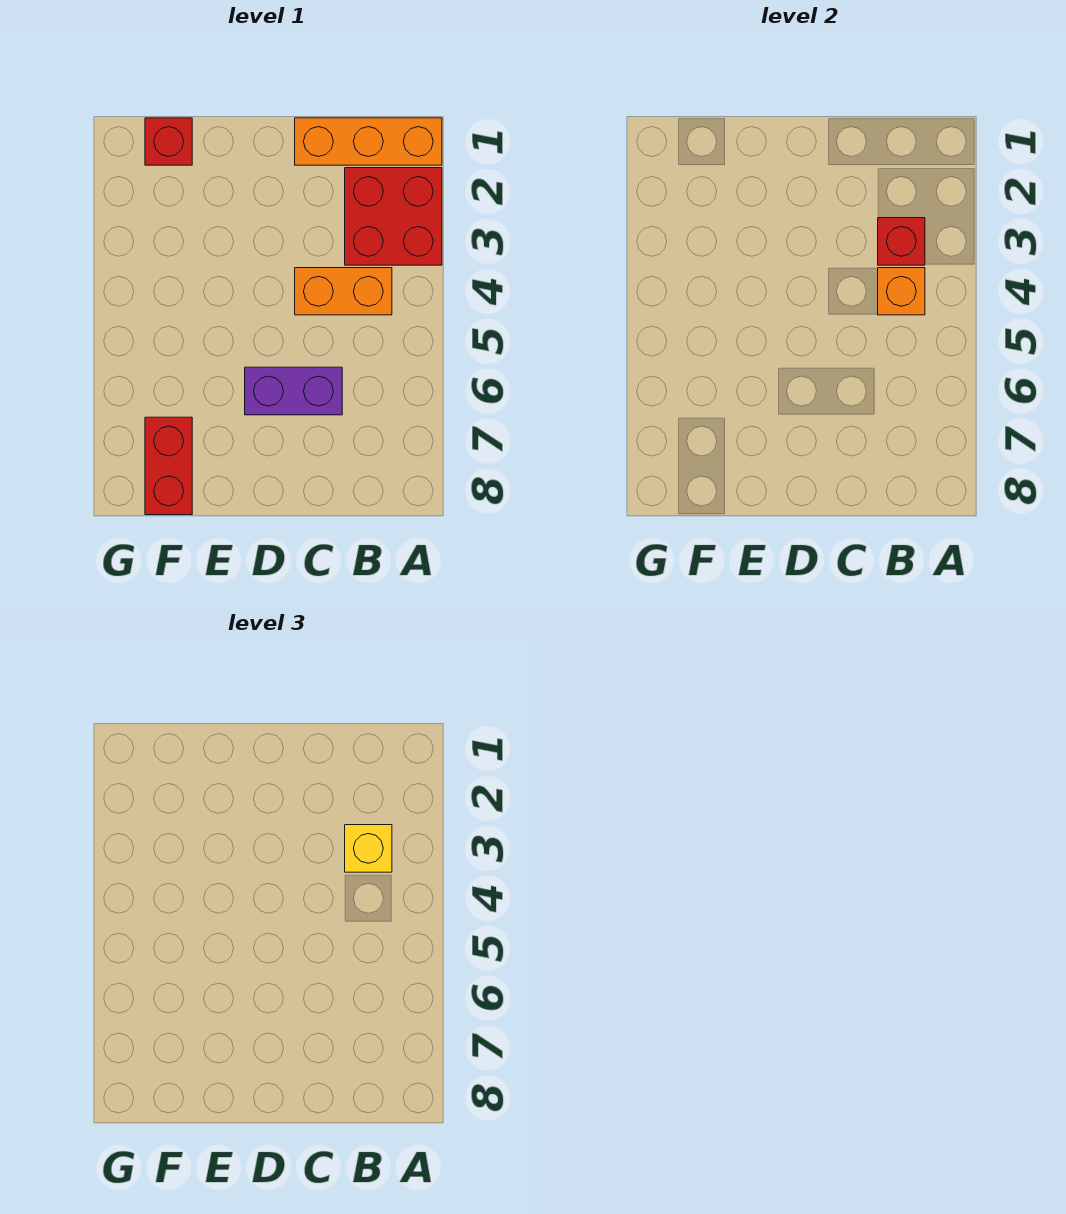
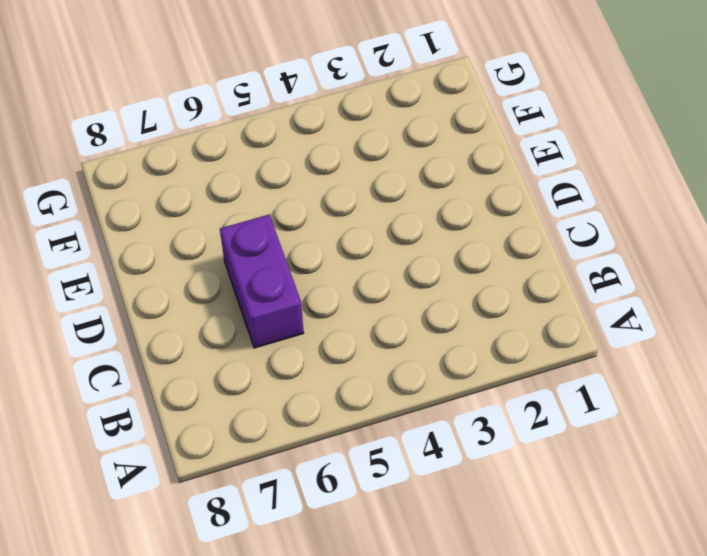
none -> orange brick A1:C1 level 1
none -> red brick A2:B3 level 1

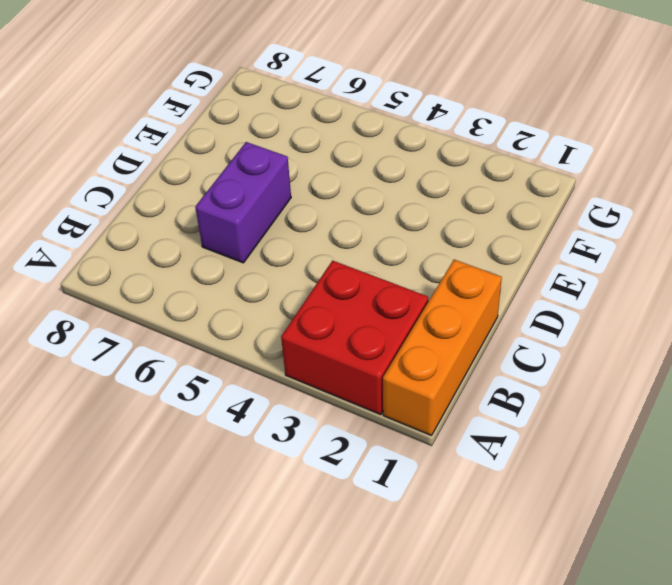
none -> orange brick B4:C4 level 1
none -> red brick F1 level 1

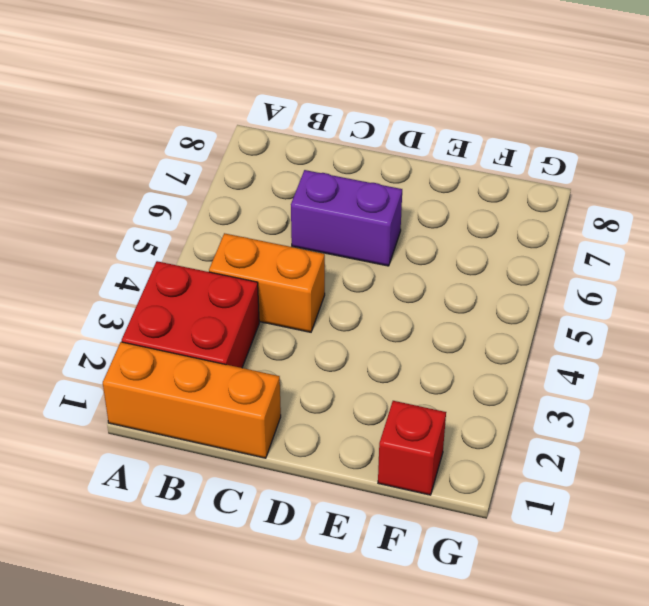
none -> red brick F7:F8 level 1
none -> red brick B3 level 2

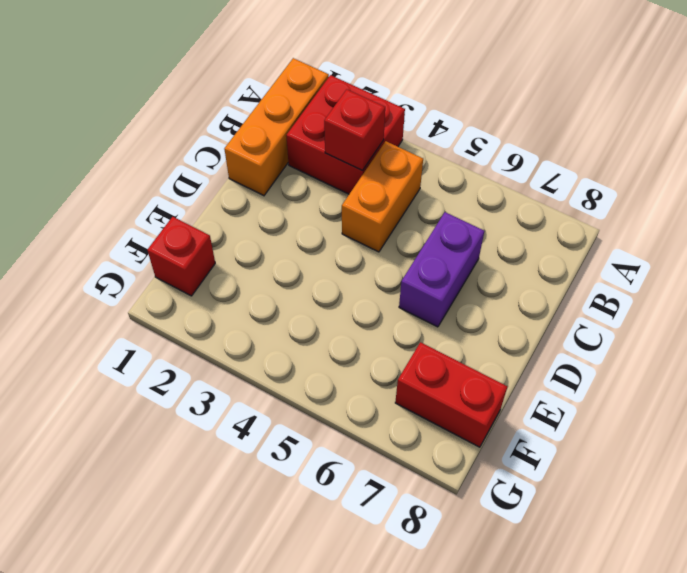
none -> orange brick B4 level 2
none -> yellow brick B3 level 3

